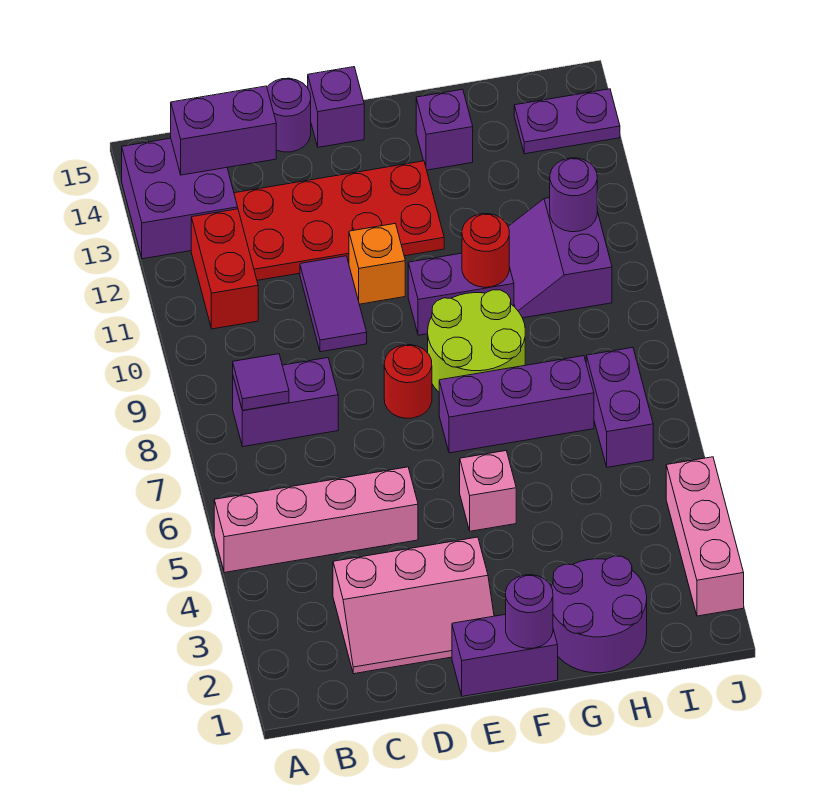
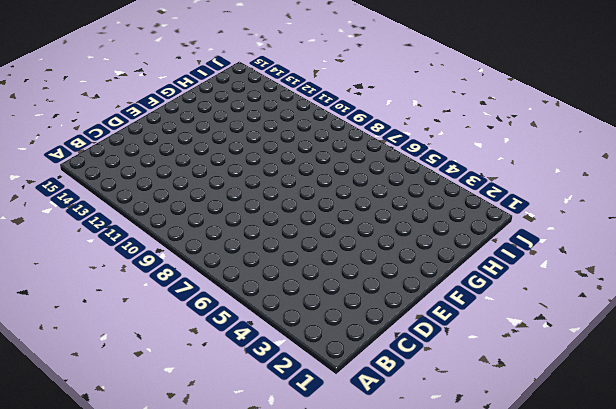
none -> pink brick A5:D5 level 1
none -> purple brick A13:B14 level 1
none -> purple brick B8:C8 level 1

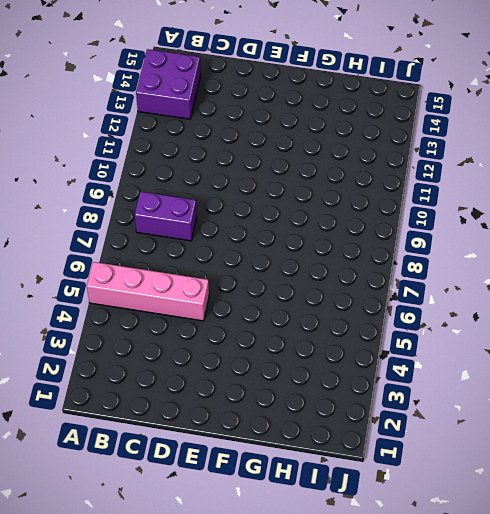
none -> red brick B11:B12 level 1
none -> pink slope C2:E3 level 1 top 3
none -> red plate C12:F13 level 1

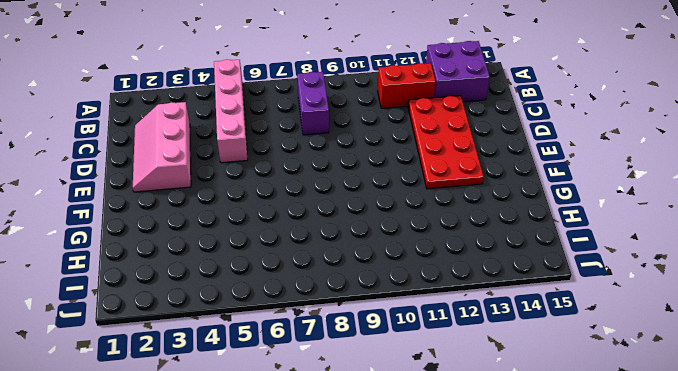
none -> purple tile D10:D11 level 1
none -> purple round brick D15 level 1
none -> purple brick E1:F1 level 1

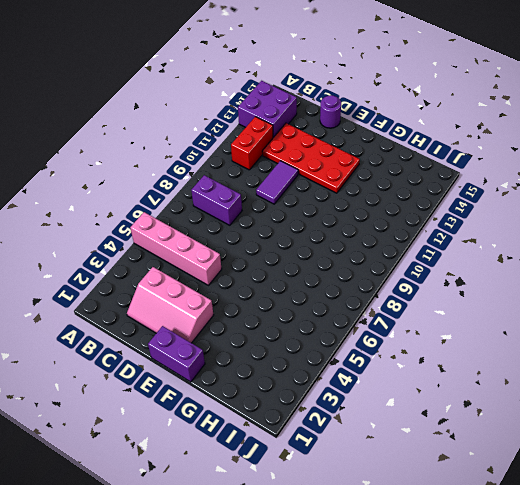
none -> red round brick E8 level 1
none -> orange brick E11 level 1
none -> purple brick E15 level 1

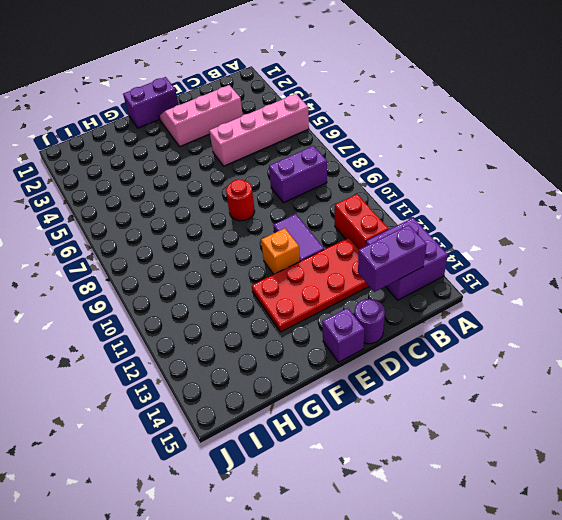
none -> pink brick F5 level 1
none -> purple brick F7:H7 level 1
none -> lime round brick F8:G9 level 1

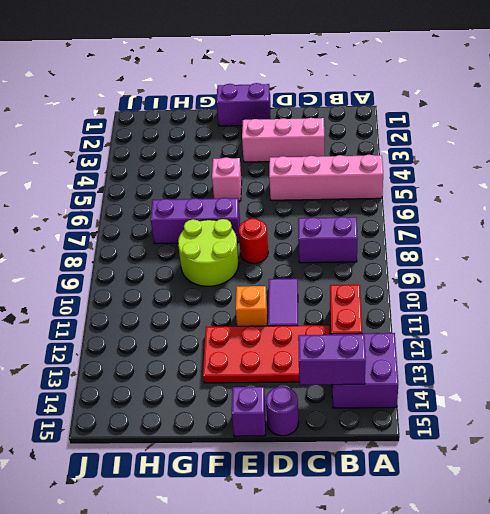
none -> purple brick F10:G10 level 1
none -> purple round brick G1:H2 level 1
none -> purple brick G14 level 1

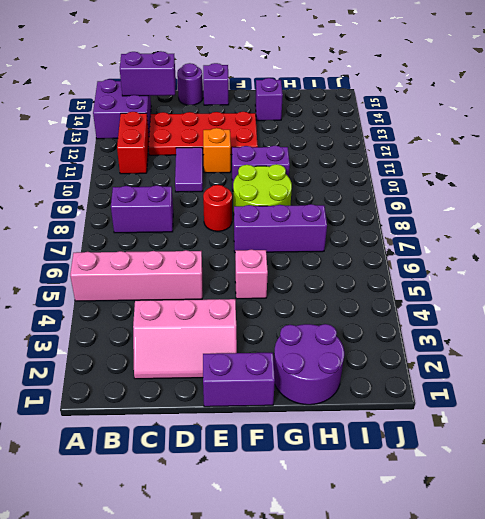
none -> purple slope H10:I11 level 1 top I
none -> purple brick I6:I7 level 1
none -> purple plate I14:J14 level 1

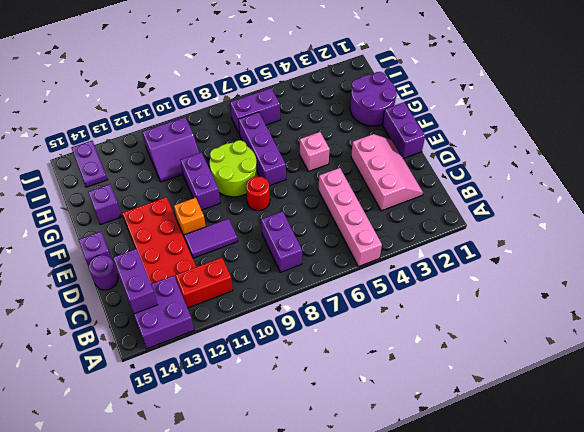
none -> pink brick J2:J4 level 1
none -> purple tile B8 level 2
none -> purple round brick F1 level 2

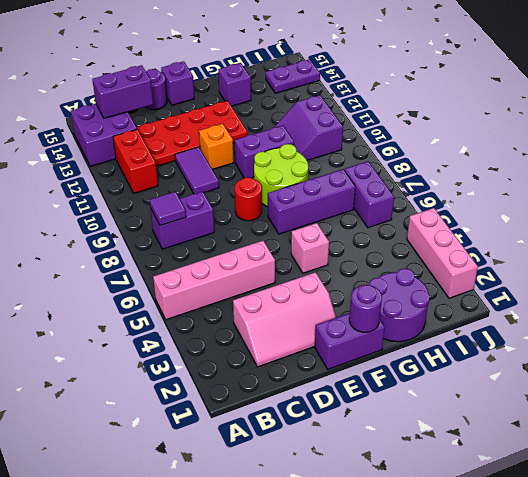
none -> red round brick G10 level 2
none -> purple round brick I11 level 2

